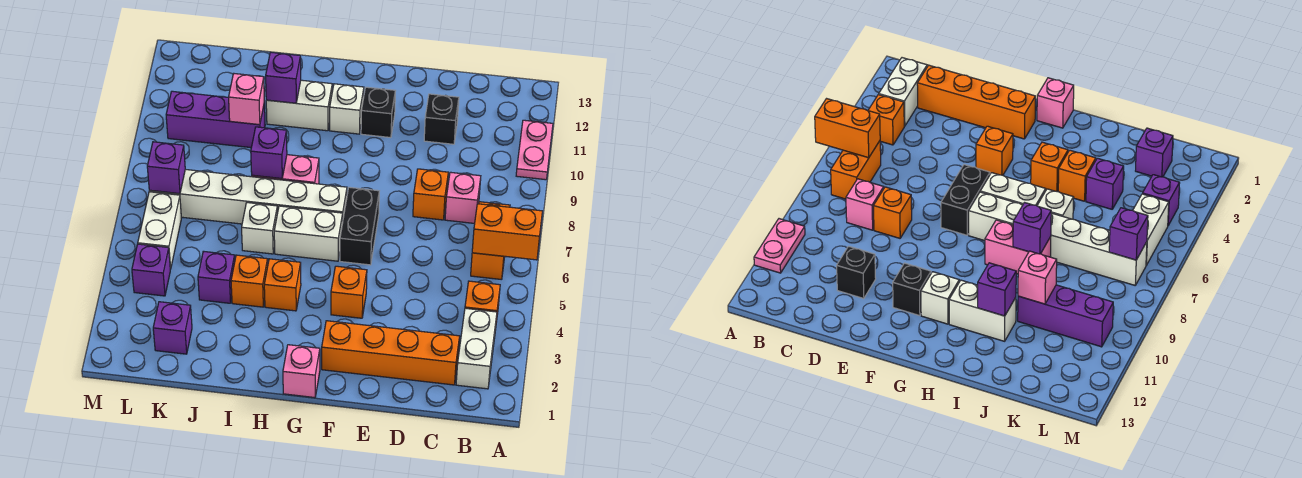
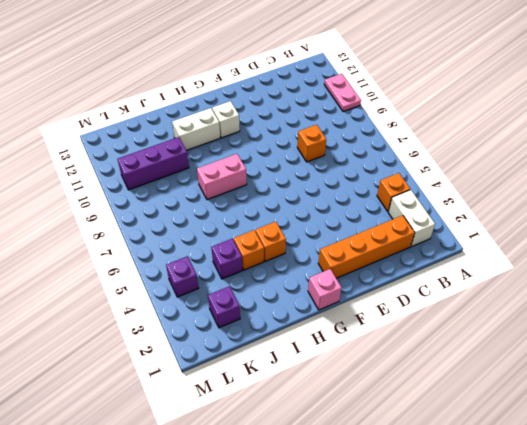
none -> orange brick B6:B7 level 1
none -> pink brick C8 level 1
none -> black brick D11 level 1
none -> orange brick F4 level 1

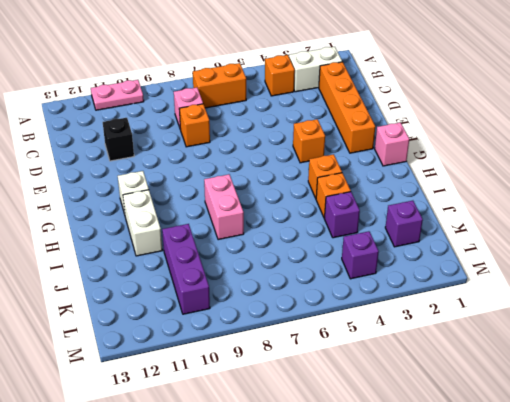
none -> black brick F6:F7 level 1
none -> black brick F11 level 1
none -> white brick G6:H6 level 1
none -> white brick G7:L7 level 1

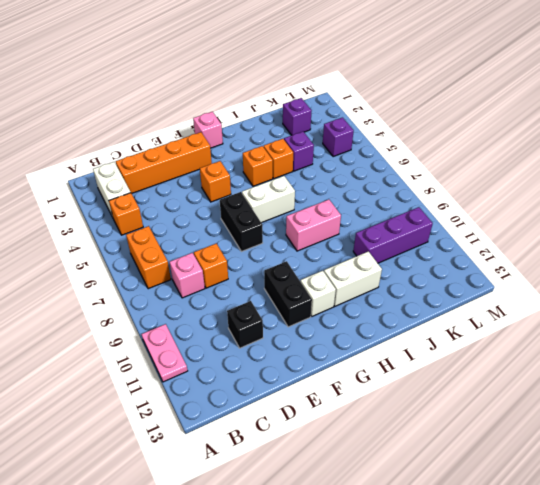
black brick F10:F11 level 1 -> black brick F11 level 1
none -> white brick G7:L7 level 1
none -> white brick I6 level 1
none -> white brick L5:L6 level 1
none -> orange brick A6:B6 level 2

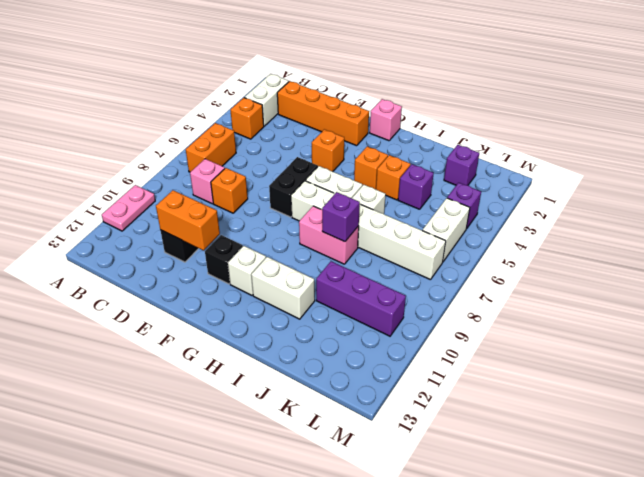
orange brick D11:E11 level 2 -> orange brick A6:B6 level 2
none -> purple brick I11 level 2
none -> pink brick J10 level 2
none -> purple brick L7 level 2

